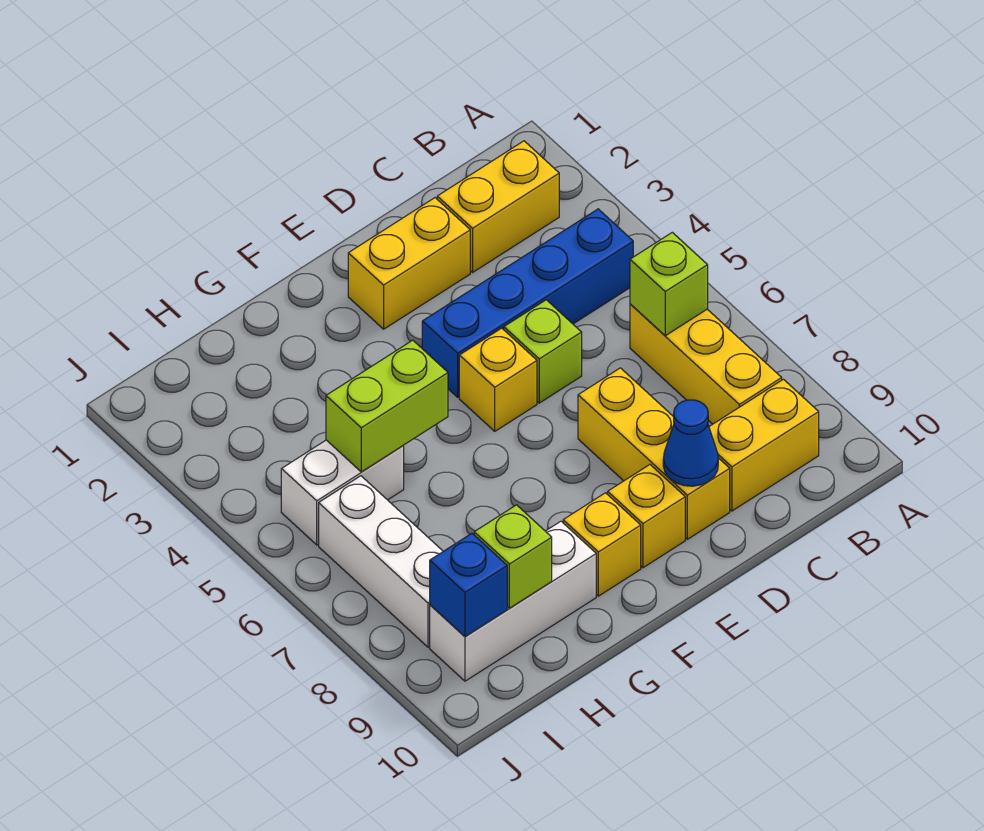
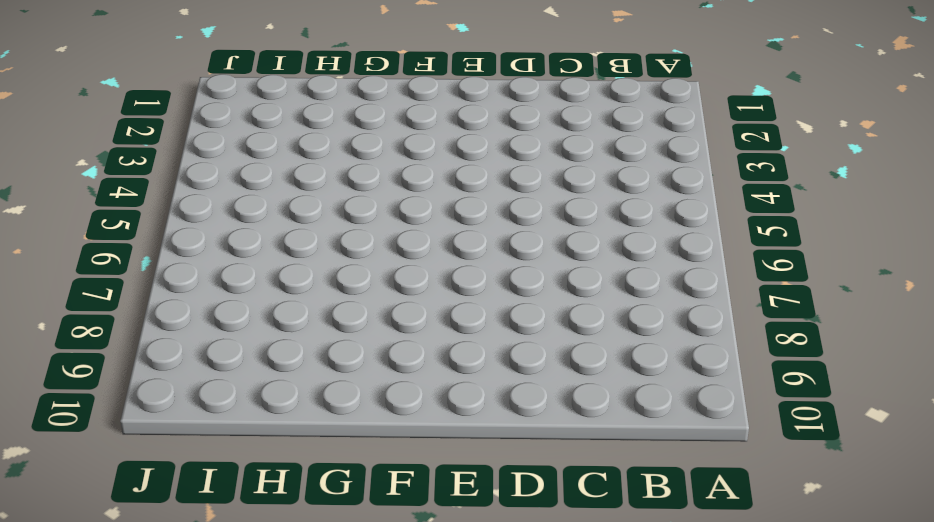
none -> yellow brick B2:C2 level 1
none -> blue brick B4:E4 level 1
none -> yellow brick B6:B8 level 1

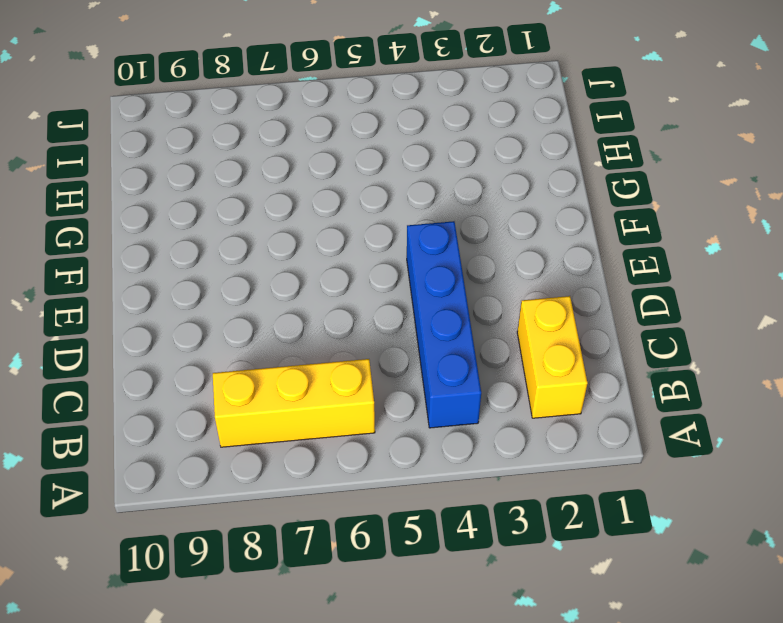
none -> yellow brick B9:C9 level 1
none -> yellow brick D2:E2 level 1
none -> lime brick D5 level 1

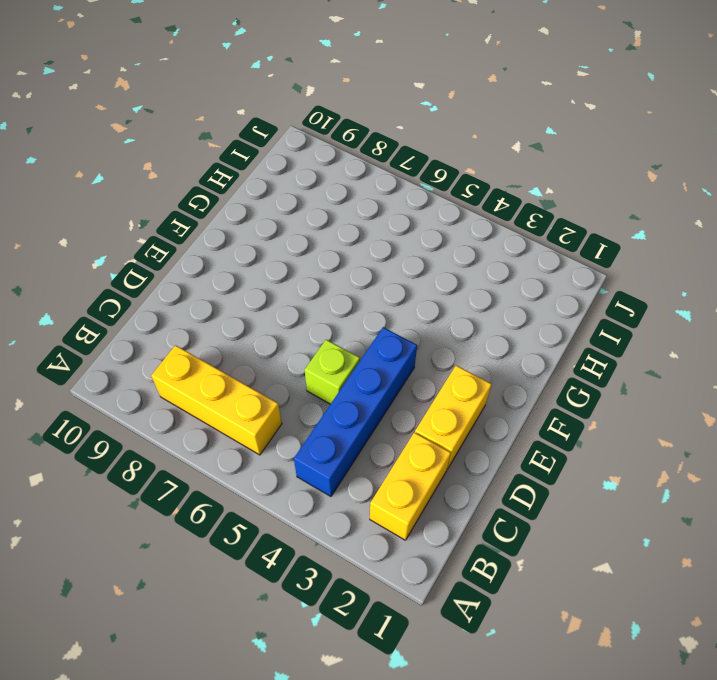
none -> yellow brick B9:C9 level 1
none -> yellow brick D7:D9 level 1
none -> yellow brick E5 level 1

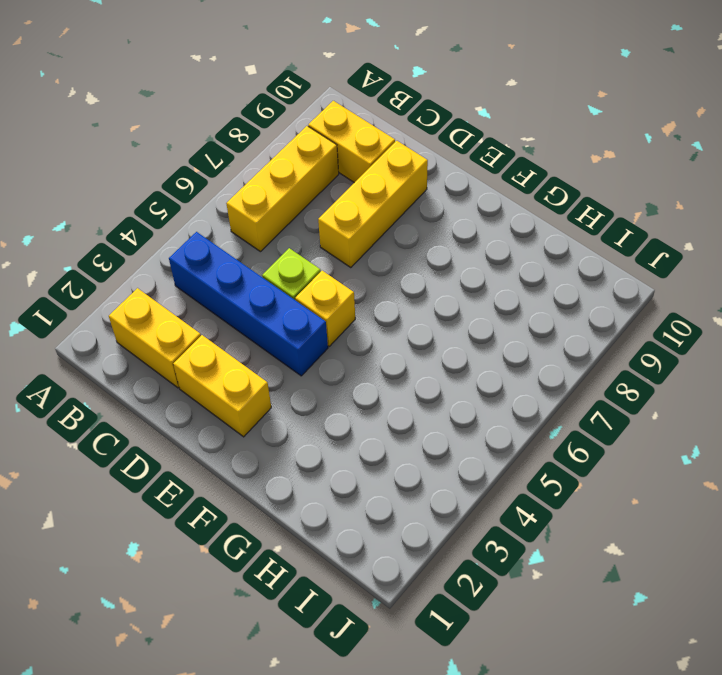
none -> yellow brick E9 level 1
none -> yellow brick F9 level 1
none -> white brick G9:I9 level 1

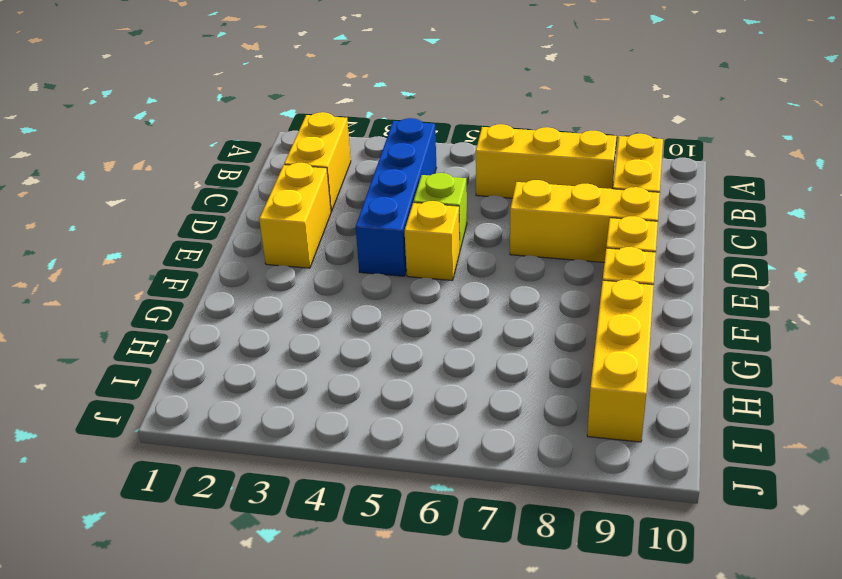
yellow brick G9:I9 level 1 -> white brick G9:I9 level 1
none -> white brick H5:I5 level 1
none -> white brick I6:I8 level 1
none -> lime brick B6 level 2

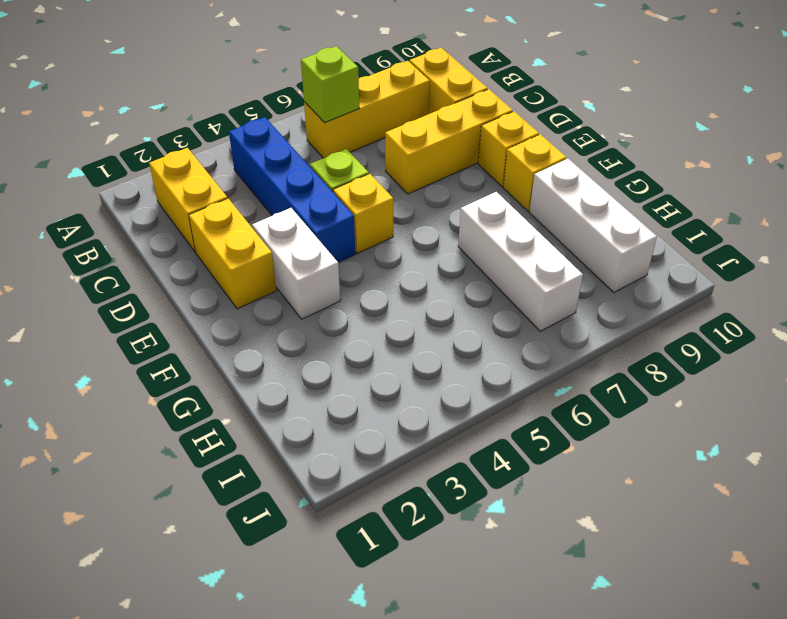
white brick E3:F3 level 1 -> white brick H5:I5 level 1
white brick G7:I7 level 1 -> white brick I6:I8 level 1
none -> blue cone D9 level 2
none -> lime brick G5:H5 level 2
none -> lime brick H9 level 2

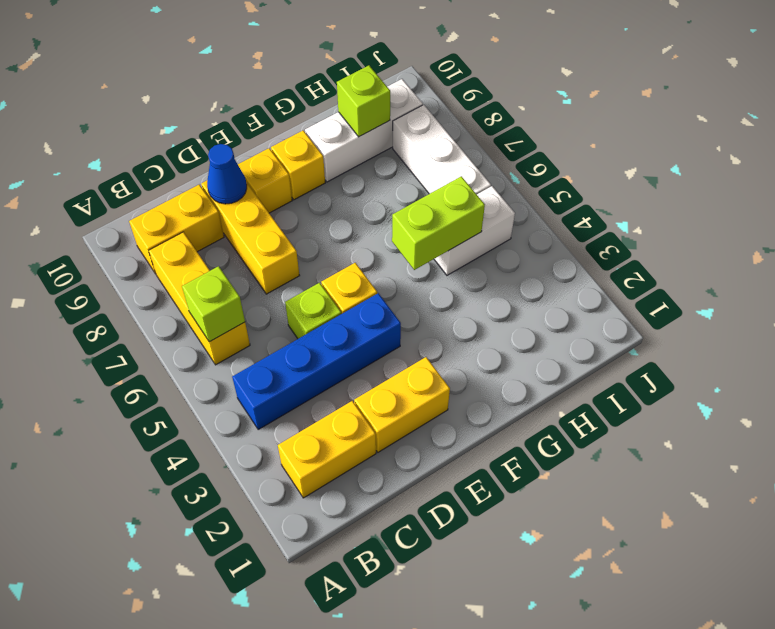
none -> blue brick I9 level 2

